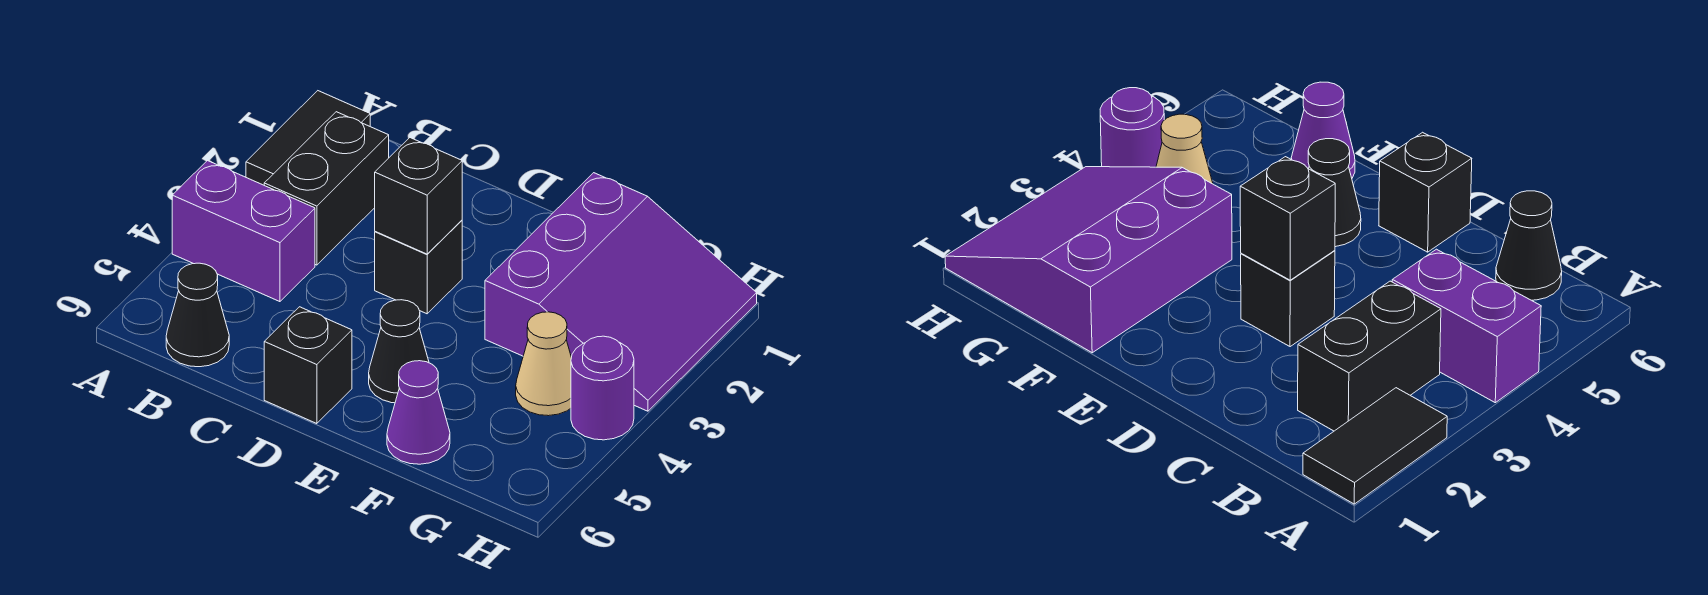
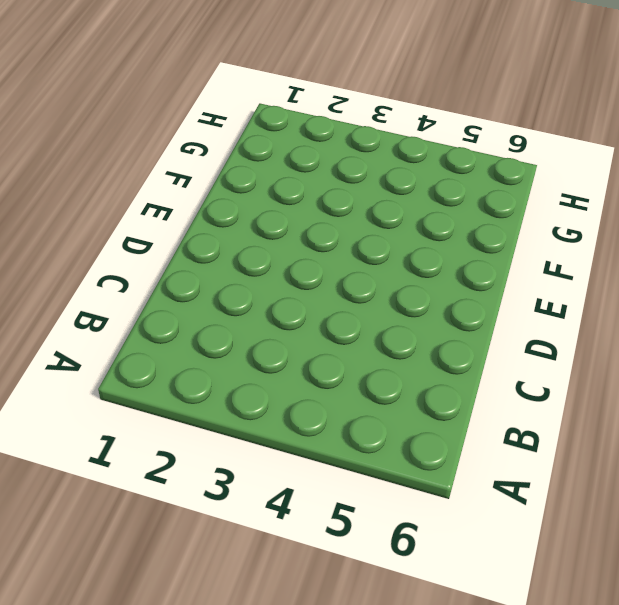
none -> black tile A1:A2 level 1
none -> purple brick A4:B4 level 1
none -> black brick B2:B3 level 1

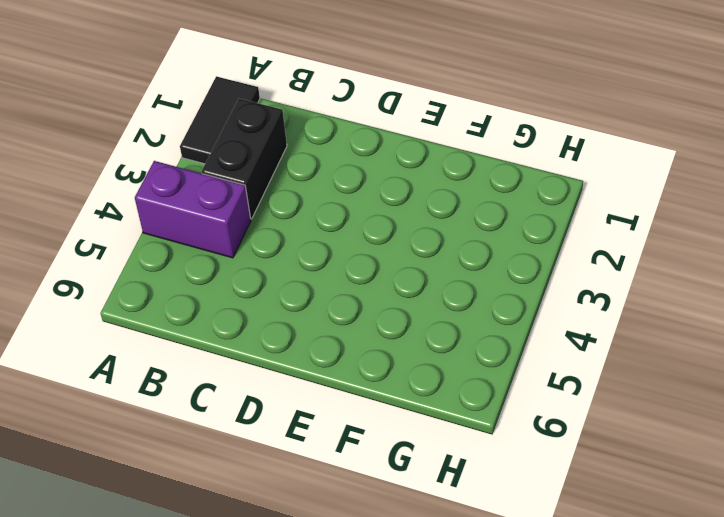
none -> black cone B6 level 1
none -> black brick D3 level 1
none -> black brick D6 level 1

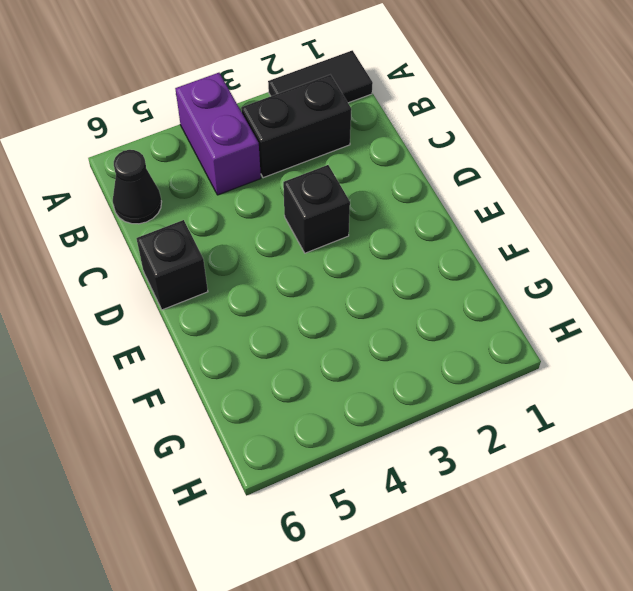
none -> black cone E5 level 1
none -> purple slope F1:H3 level 1 top F
none -> purple cone F6 level 1

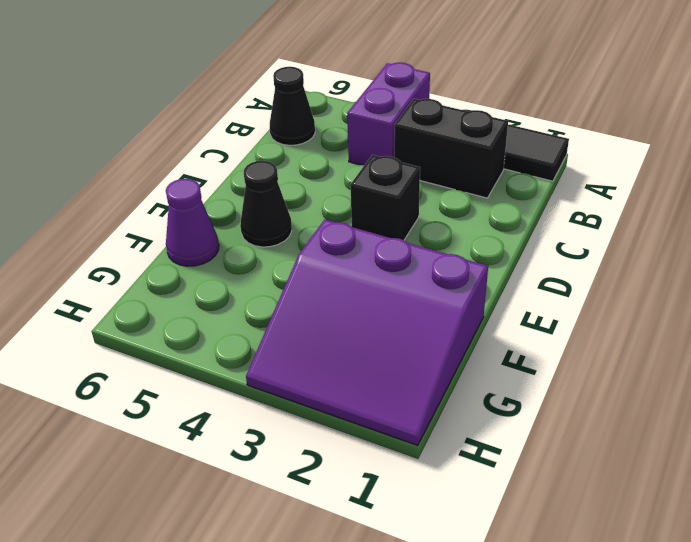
none -> black brick D6 level 1
none -> tan cone G4 level 1
none -> purple round brick H4 level 1

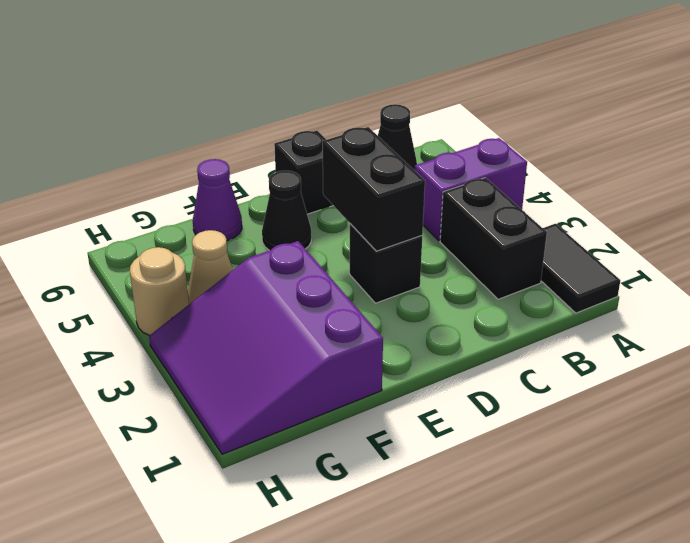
black brick D3:D4 level 2 -> black brick D3 level 2
tan round brick H4 level 1 -> purple round brick H4 level 1

